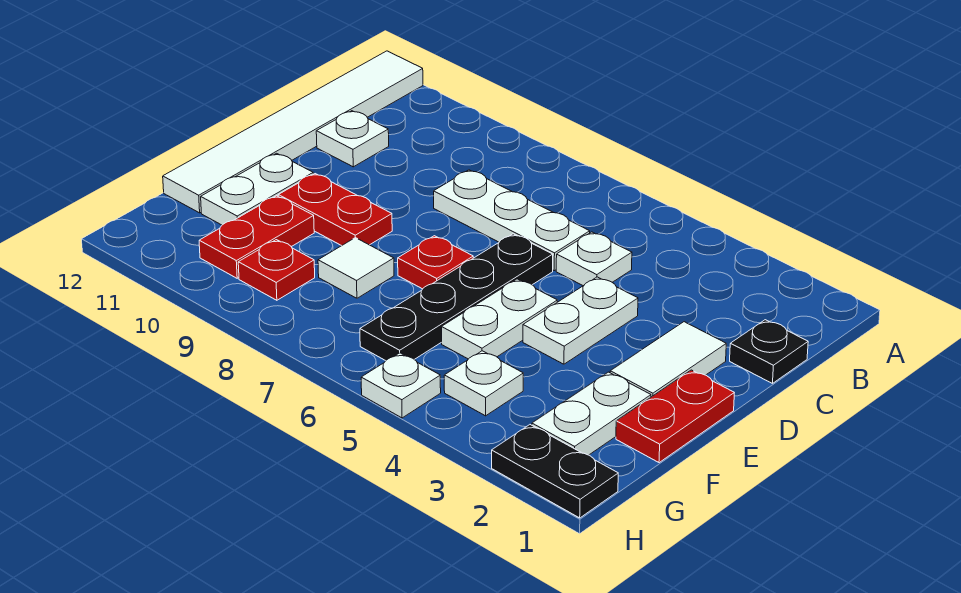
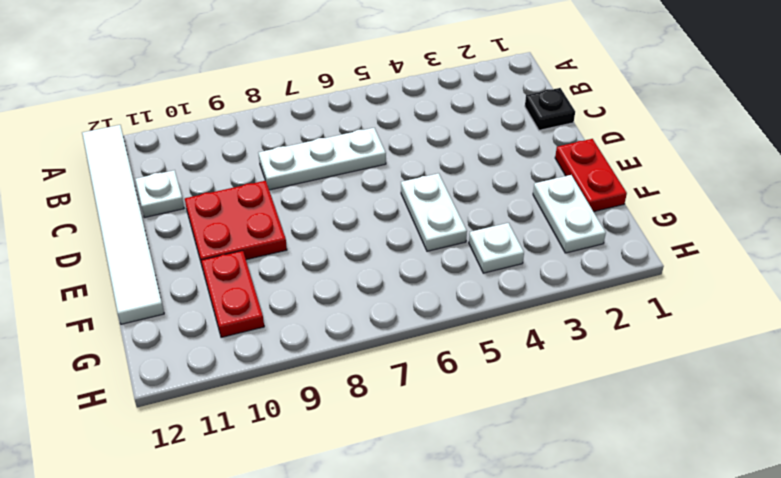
red plate D9:E10 level 1 -> red plate E9:E10 level 1
none -> white plate C5 level 1
none -> white tile D2:E2 level 1
none -> white plate D4:E4 level 1

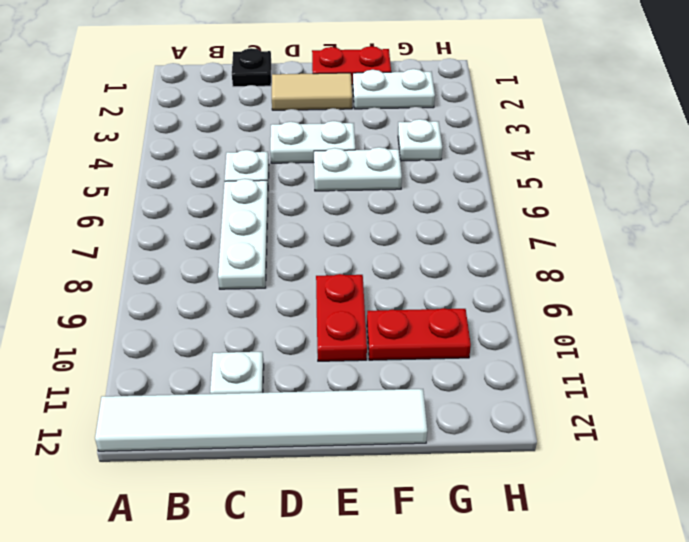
tan tile D2:E2 level 1 -> white tile D2:E2 level 1
none -> black plate D6:G6 level 1
none -> red plate E7 level 1
none -> white plate E11:F11 level 1

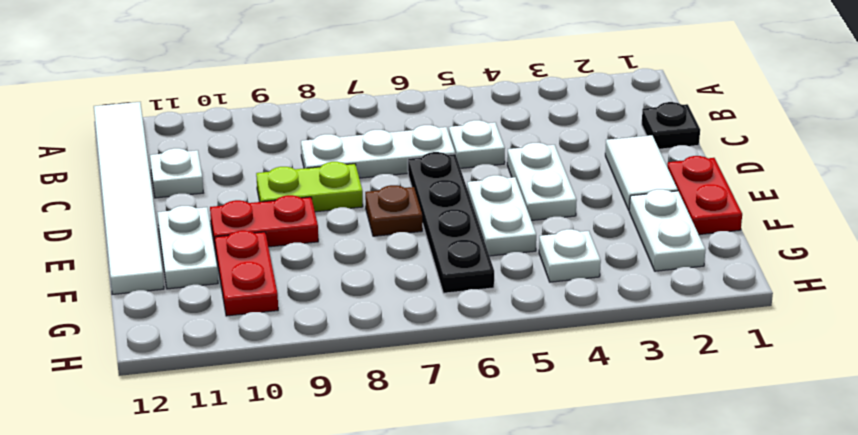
lime plate D8:D9 level 1 -> none
brown plate E7 level 1 -> red plate E7 level 1
none -> white tile F8 level 1
none -> red plate G9 level 1
none -> black plate H1:H2 level 1

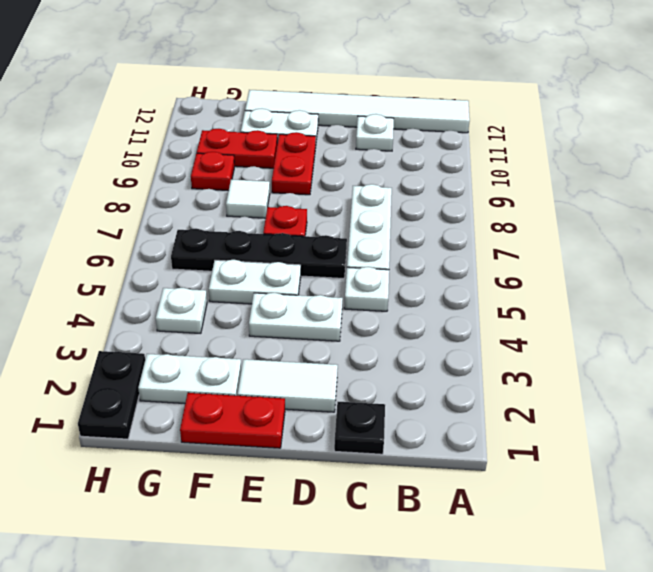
none -> white plate H5 level 1

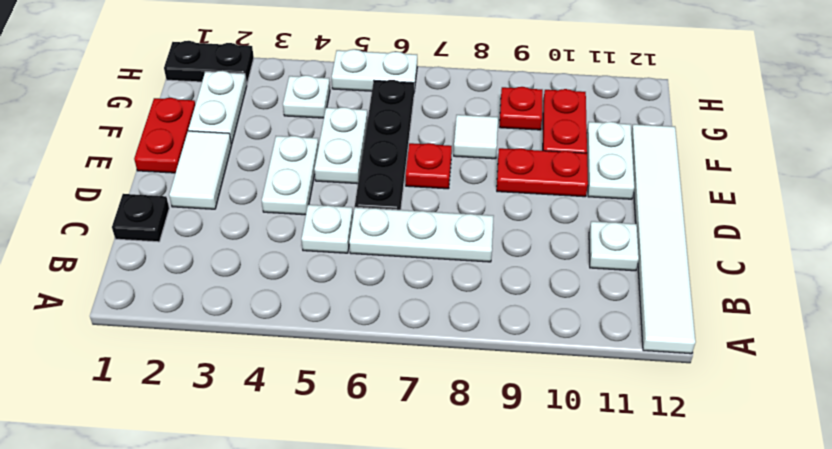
white plate H5:H6 level 1 -> white plate H5 level 1

